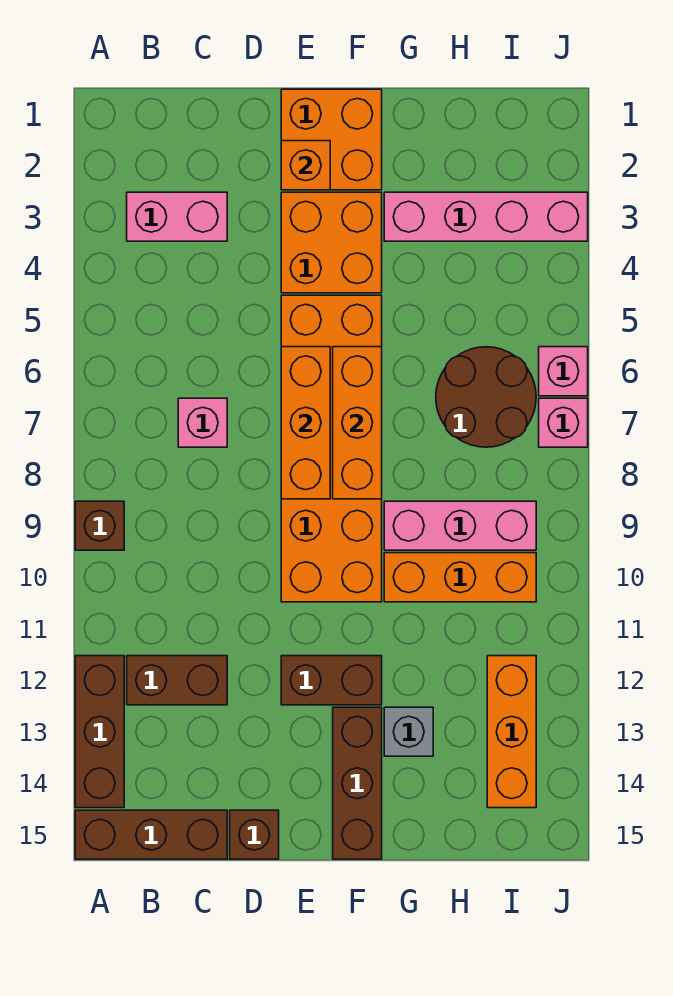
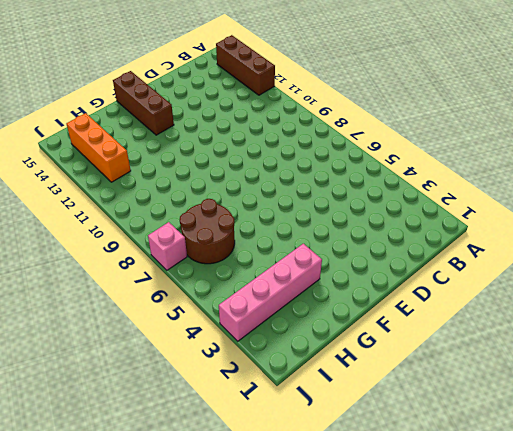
none -> brown brick A9 level 1
none -> brown brick A15:C15 level 1
none -> pink brick B3:C3 level 1

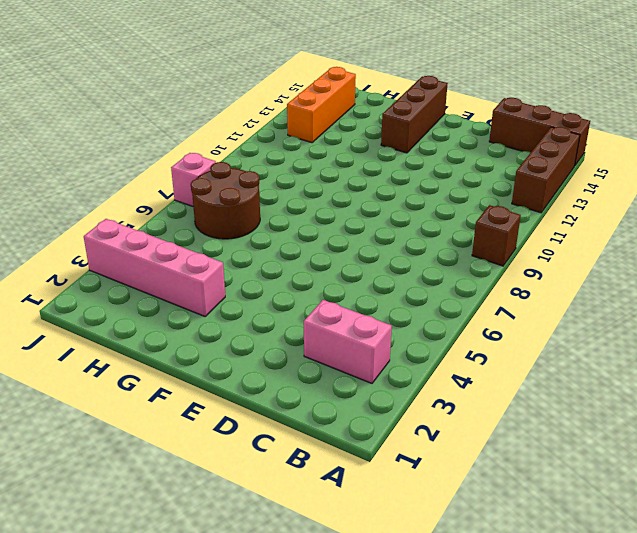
none -> brown brick B12:C12 level 1
none -> pink brick C7 level 1
none -> brown brick D15 level 1

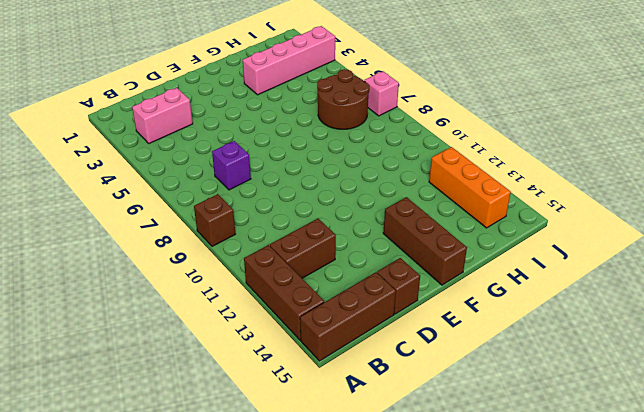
purple brick C7 level 1 -> pink brick C7 level 1
none -> orange brick E1:F2 level 1
none -> orange brick E3:F4 level 1
none -> orange brick E5:F10 level 1

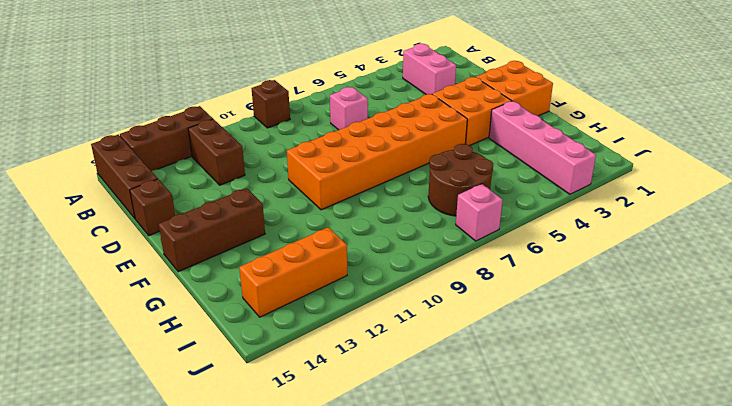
none -> brown brick E12:F12 level 1
none -> pink brick G9:I9 level 1
none -> orange brick G10:I10 level 1

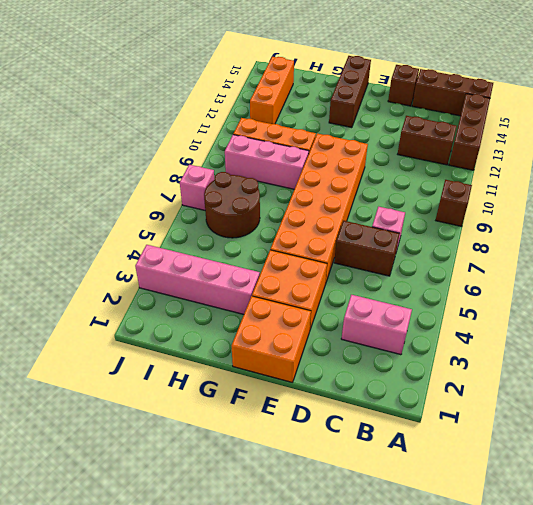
brown brick C6:D6 level 1 -> brown brick E12:F12 level 1
none -> grey brick G13 level 1
none -> pink brick J6 level 1
none -> orange brick E2 level 2

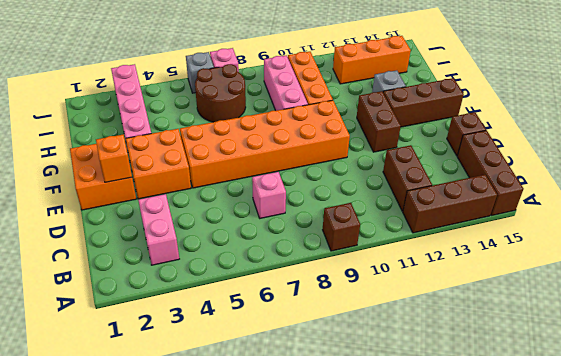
grey brick J6 level 1 -> pink brick J6 level 1
none -> orange brick E6:E8 level 2
none -> orange brick F6:F8 level 2

